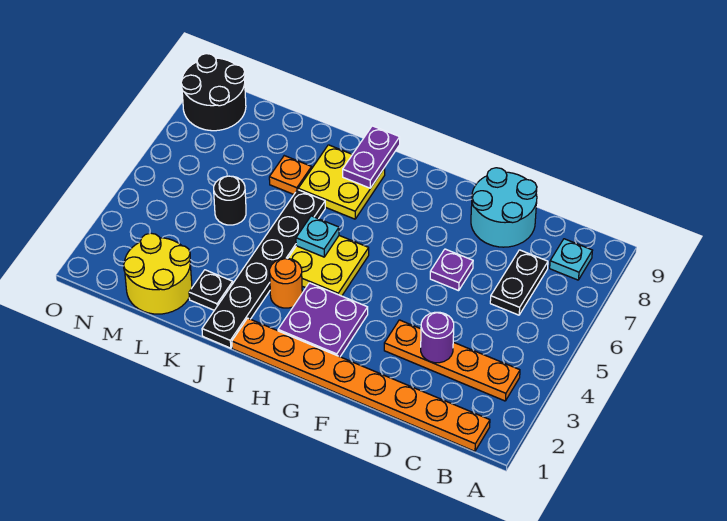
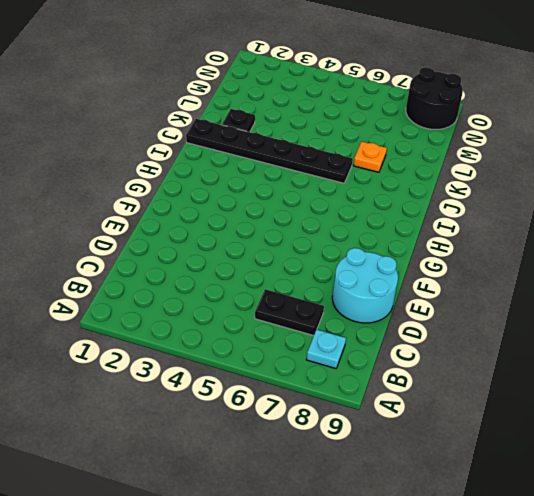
none -> orange plate B1:I1 level 1
none -> orange plate B3:E3 level 1
none -> purple plate E6 level 1

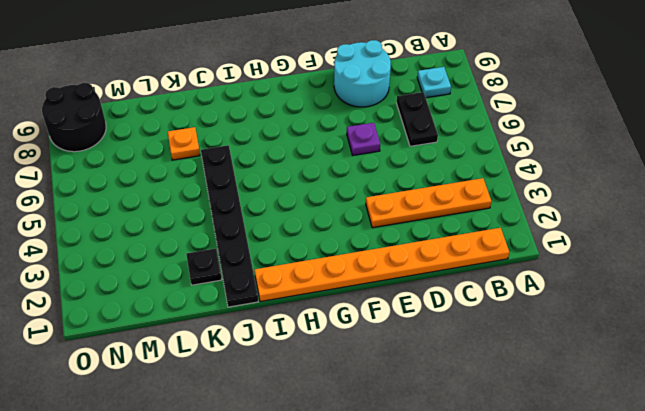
none -> purple plate G2:H3 level 1
none -> yellow plate H4:I5 level 1
none -> orange round brick I3 level 1

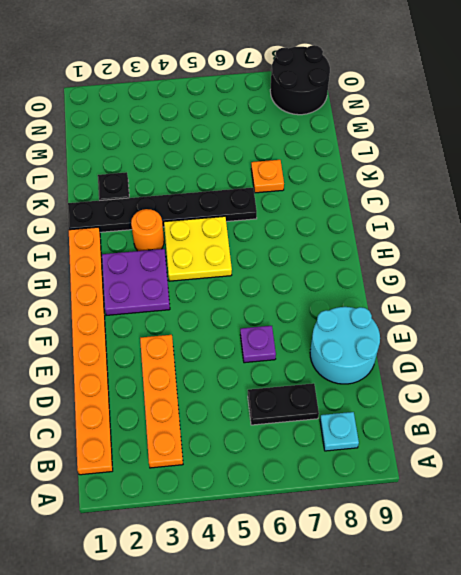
none -> yellow plate I7:J8 level 1
none -> yellow round brick L1:M2 level 1
none -> black round brick L5 level 1

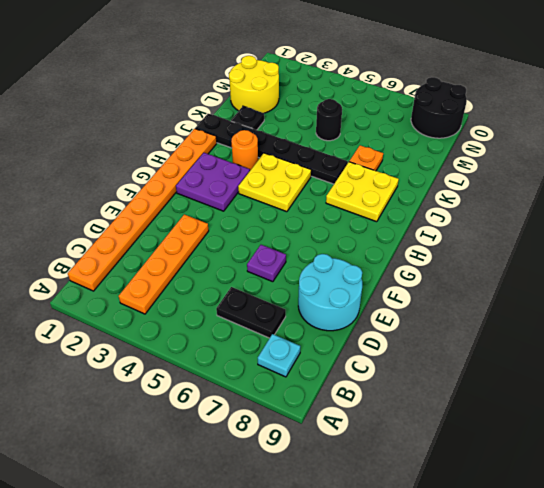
none -> purple round brick D3 level 2
none -> cyan plate I5 level 2
none -> purple plate I8:I9 level 2

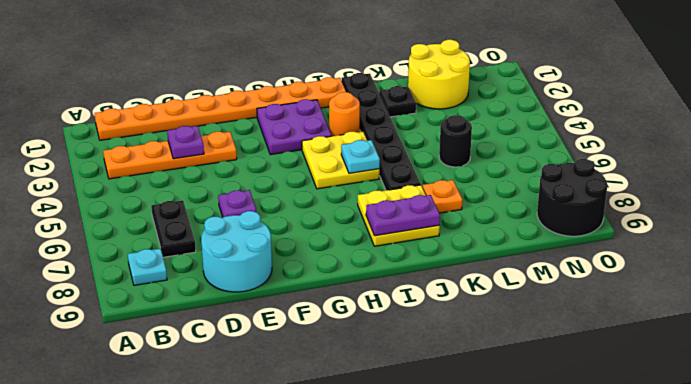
purple plate D3 level 2 -> purple round brick D3 level 2
purple plate I8:J8 level 2 -> purple plate I8:I9 level 2

